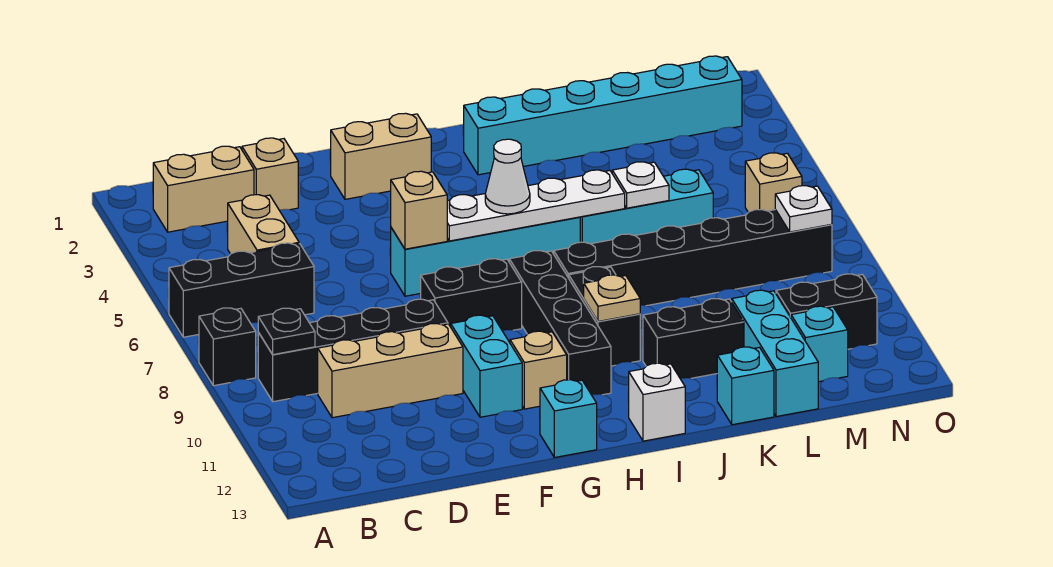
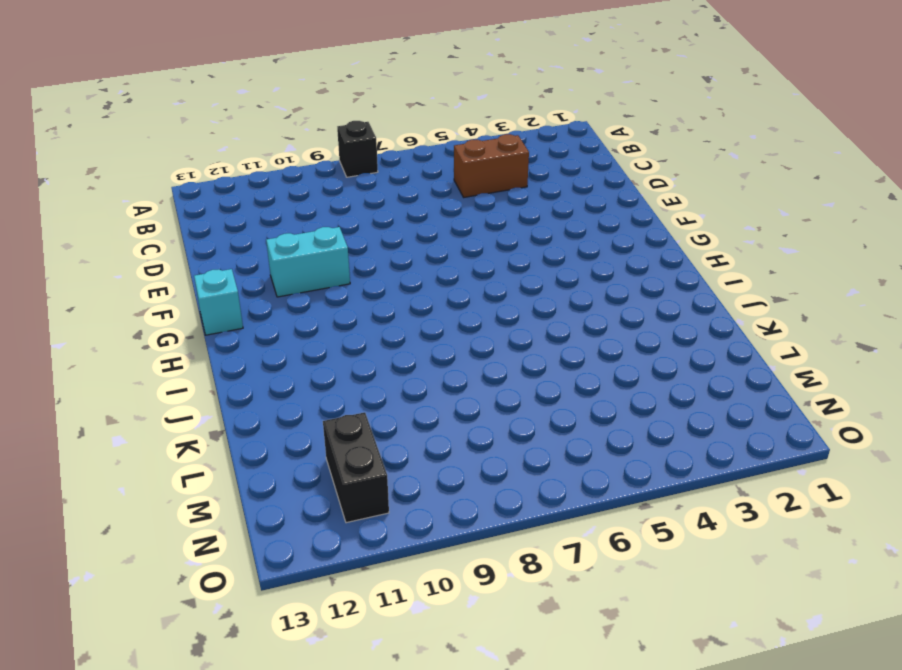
brown brick C4:C5 level 1 -> tan brick C4:C5 level 1
none -> black brick A6:C6 level 1
none -> tan brick B2:C2 level 1
none -> black brick B9:E9 level 1
none -> tan brick C10:E10 level 1

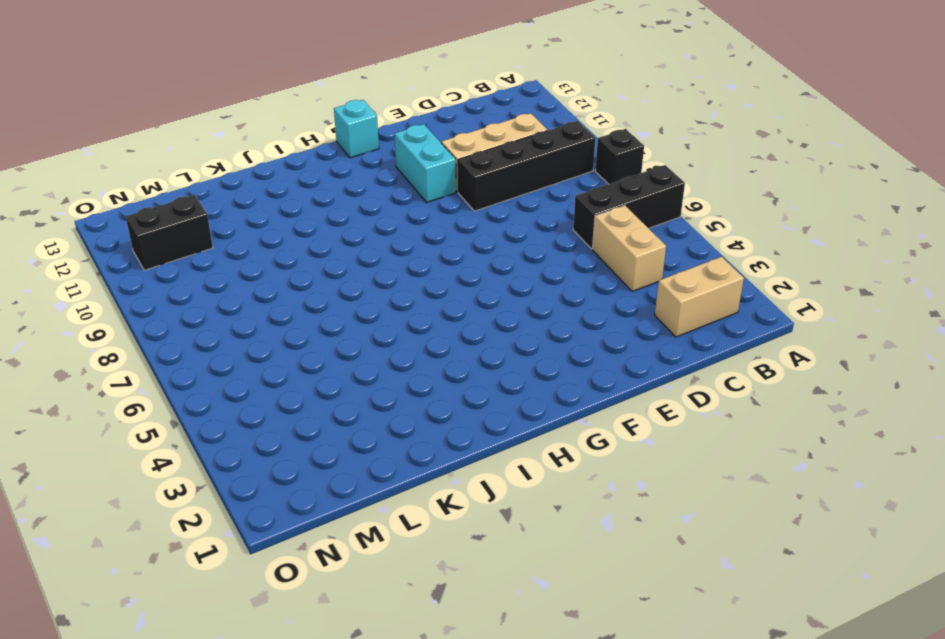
none -> tan brick D2 level 1
none -> tan brick F2:G2 level 1
none -> cyan brick F6:I6 level 1
none -> black brick F8:G8 level 1

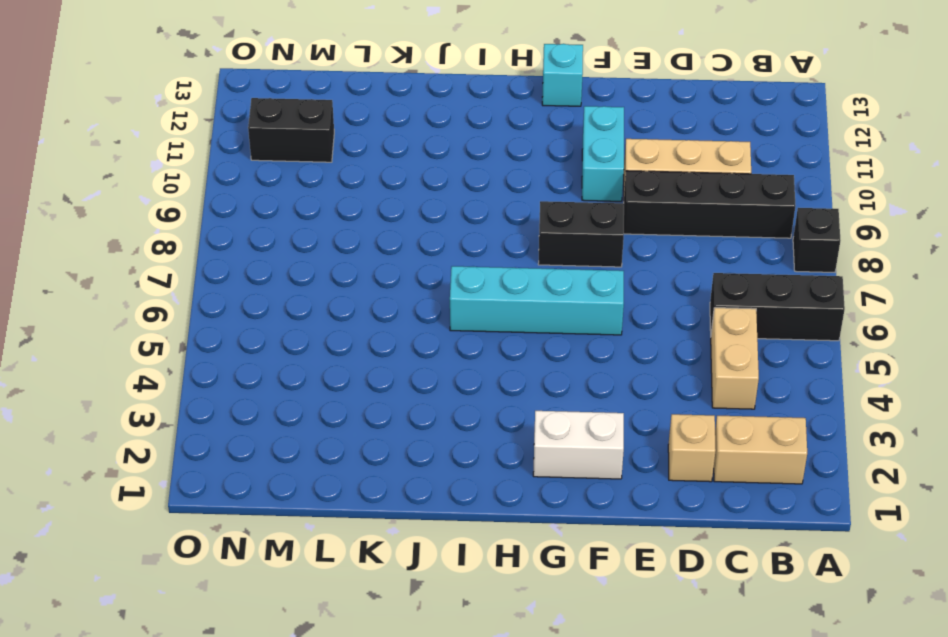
white brick F2:G2 level 1 -> tan brick F2:G2 level 1
none -> tan brick G11 level 1
none -> black brick H8:H11 level 1
none -> cyan brick I2:N2 level 1
none -> black brick I8:N8 level 1

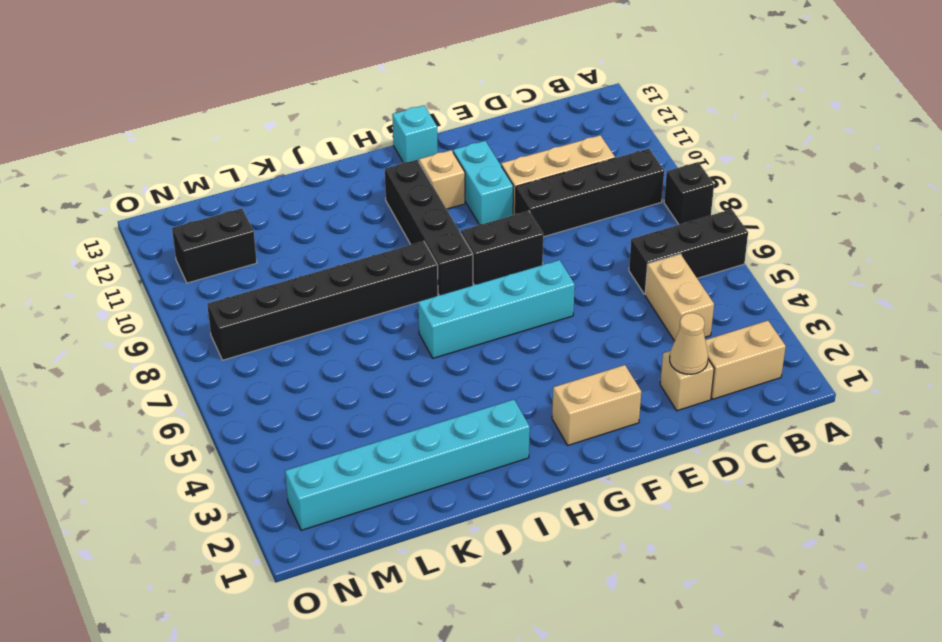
tan cone D2 level 2 -> none
none -> black brick I9:I10 level 1
none -> white brick I13 level 1
none -> cyan brick J6:L6 level 1
none -> black brick J11:K11 level 1

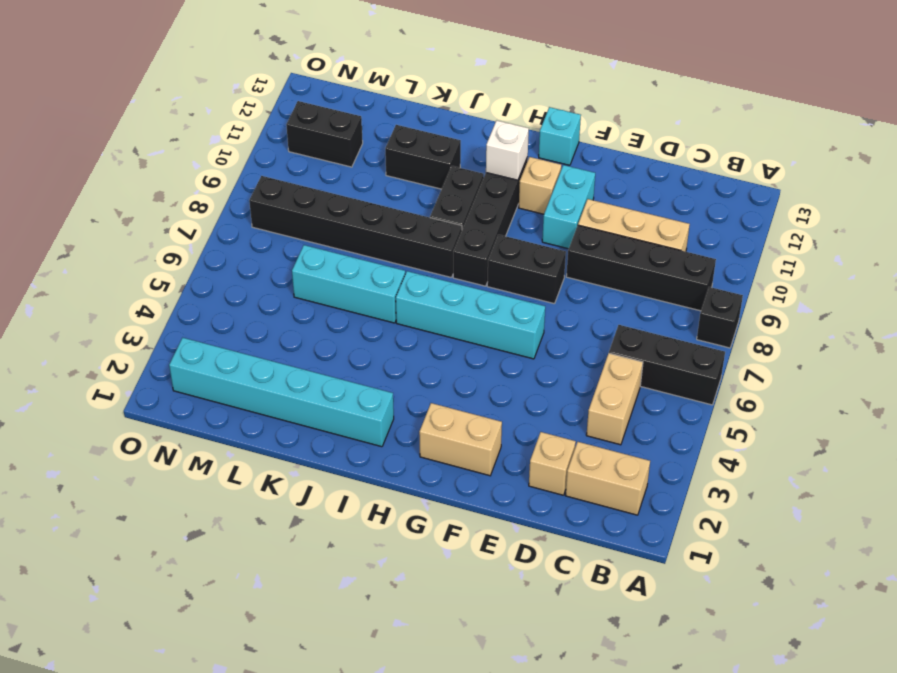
white brick H11 level 2 -> white brick I13 level 1
none -> cyan brick K13 level 1
none -> cyan brick L11:L13 level 1
none -> cyan brick M12 level 1
none -> tan brick N6 level 1

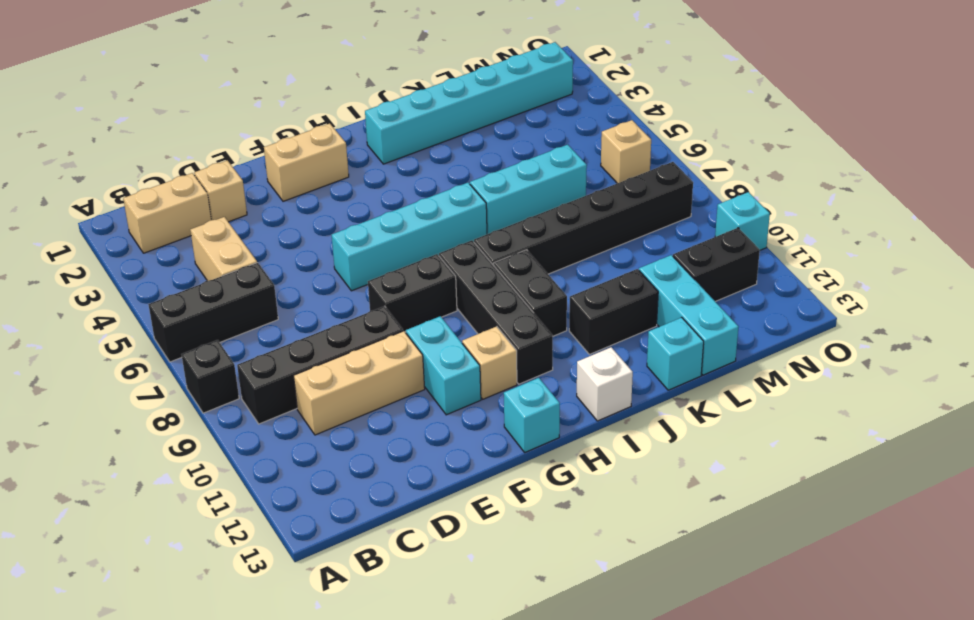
cyan brick O10 level 1 -> cyan brick M12 level 1
none -> black plate B9 level 2
none -> tan brick F6 level 2
none -> white plate G6:J6 level 2
none -> tan plate I10 level 2

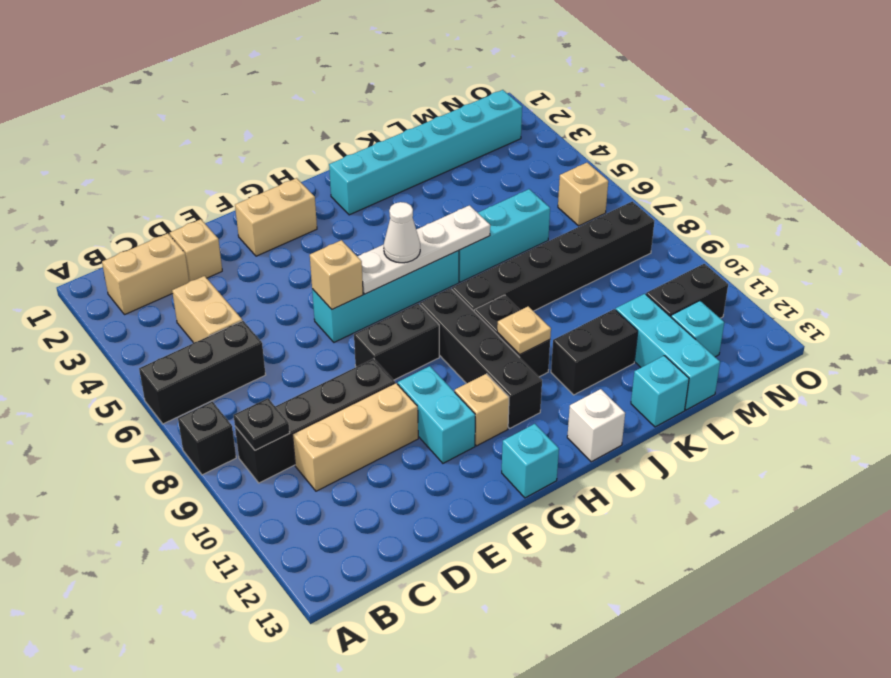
none -> white plate K6 level 2
none -> white plate N8 level 2

